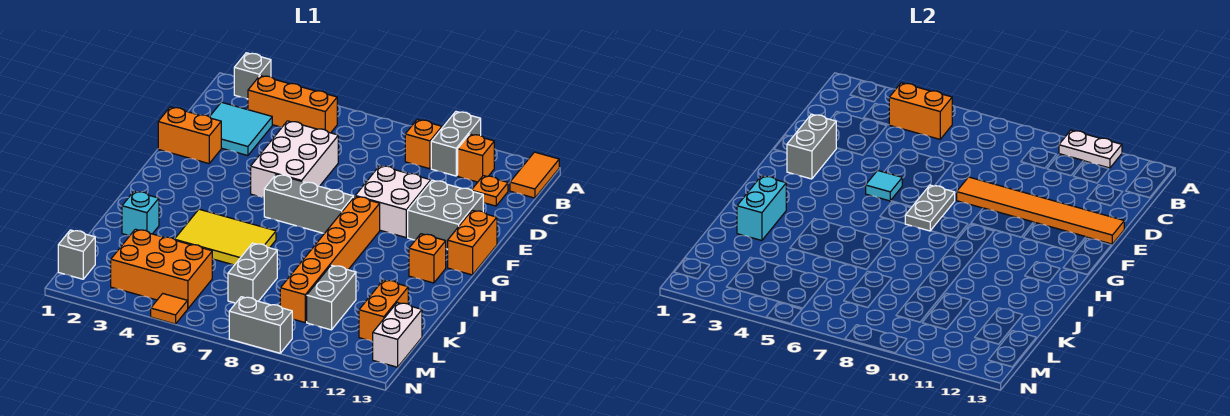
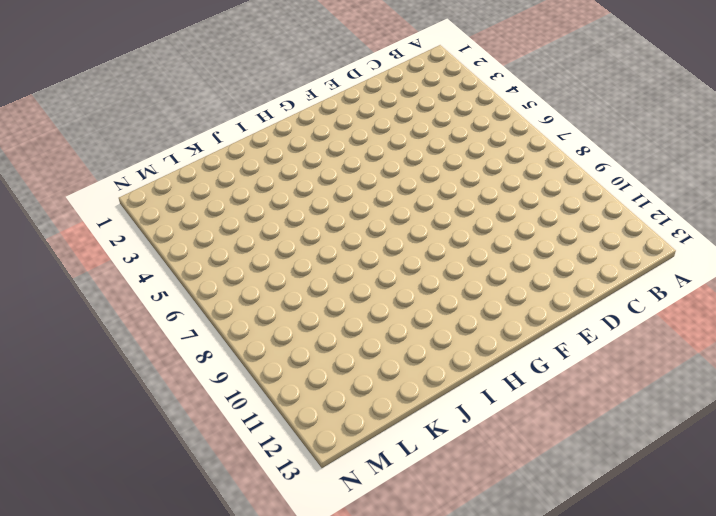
none -> grey brick A2 level 1
none -> grey brick A10:B10 level 1
none -> orange tile A13:B13 level 1
none -> orange brick B3:B5 level 1

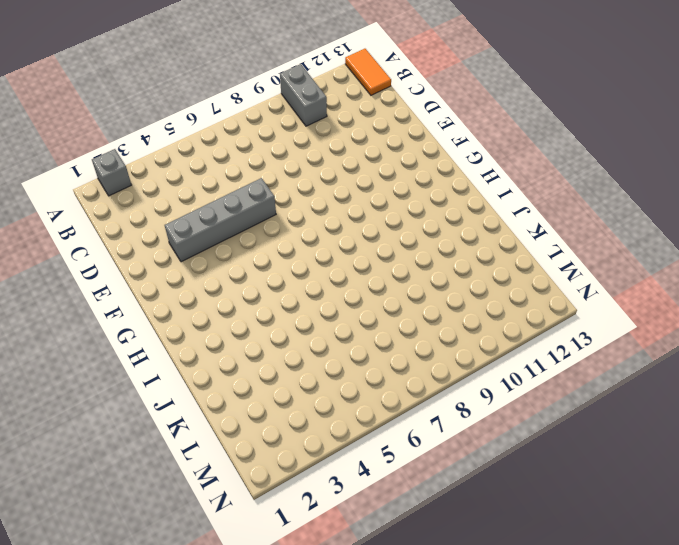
grey brick E3:E6 level 1 -> white brick D5:F6 level 1
none -> orange brick B3:B5 level 1
none -> orange brick B9 level 1
none -> orange brick B11 level 1
none -> cyan tile C2:D3 level 1

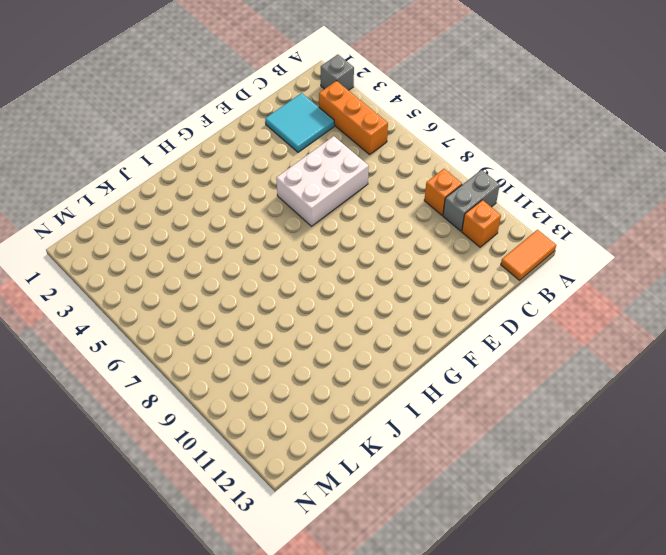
none -> orange plate C12 level 1
none -> orange brick E1:E2 level 1
none -> white brick E9:F10 level 1
none -> grey brick E11:F12 level 1

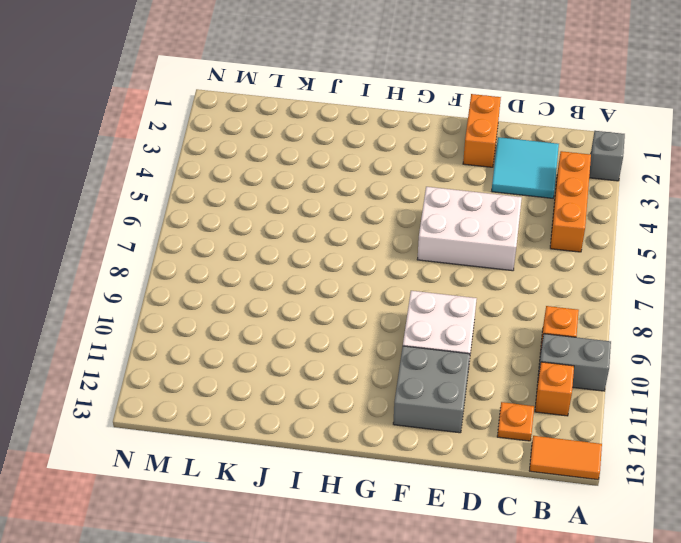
none -> orange brick F13:G13 level 1
none -> grey brick G6:G8 level 1
none -> orange brick G9:L9 level 1
none -> orange brick H12 level 1

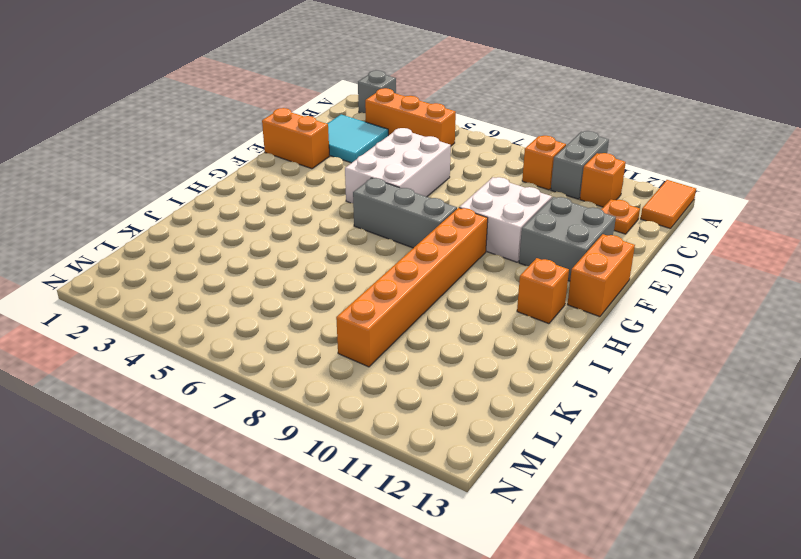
none -> yellow tile I4:J6 level 1
none -> cyan brick J2 level 1
none -> grey brick K7:L7 level 1
none -> grey brick K10:L10 level 1

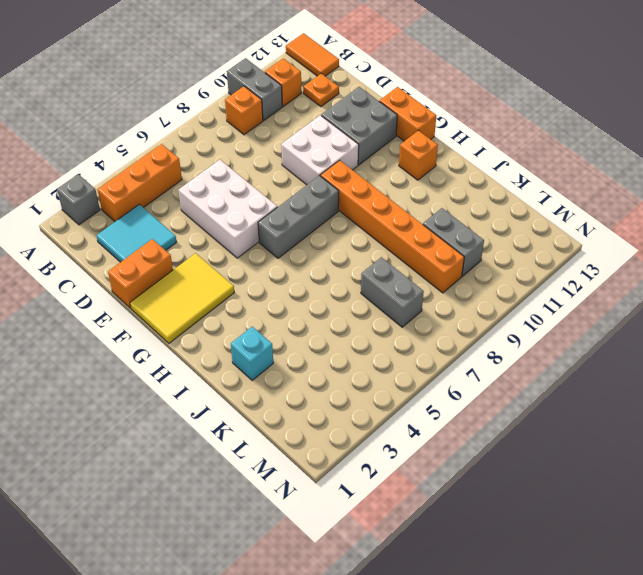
yellow tile F1:G3 level 1 -> yellow tile I4:J6 level 1
none -> orange brick K12:L12 level 1
none -> orange brick L3:M5 level 1
none -> white brick L13:M13 level 1
none -> grey brick M1 level 1

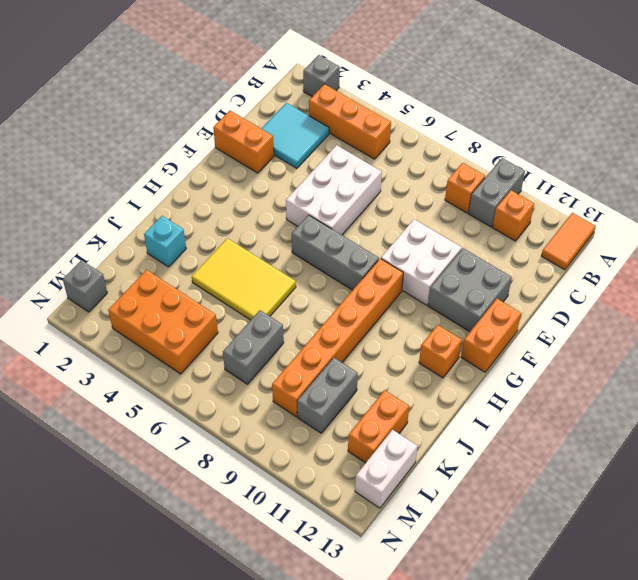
none -> orange plate C12 level 1
none -> orange tile N5 level 1
none -> grey brick N8:N9 level 1
none -> white plate A10:A11 level 2

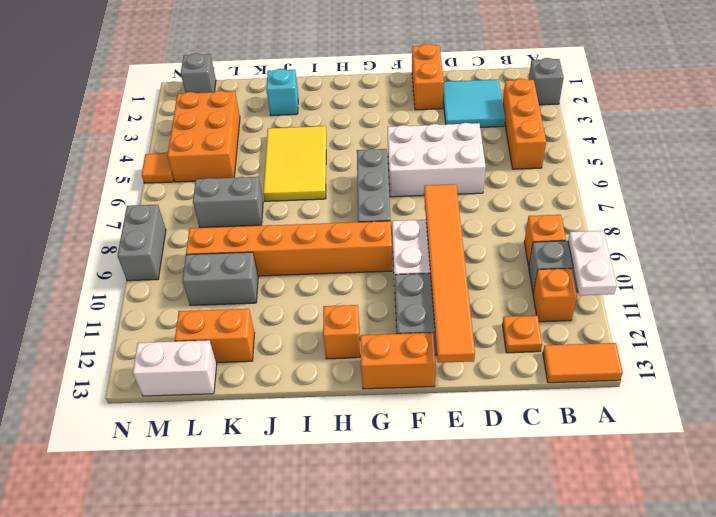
none -> orange brick B4:B5 level 2
none -> grey brick E2:F2 level 2
none -> cyan tile F5 level 2
none -> grey plate F7:G7 level 2

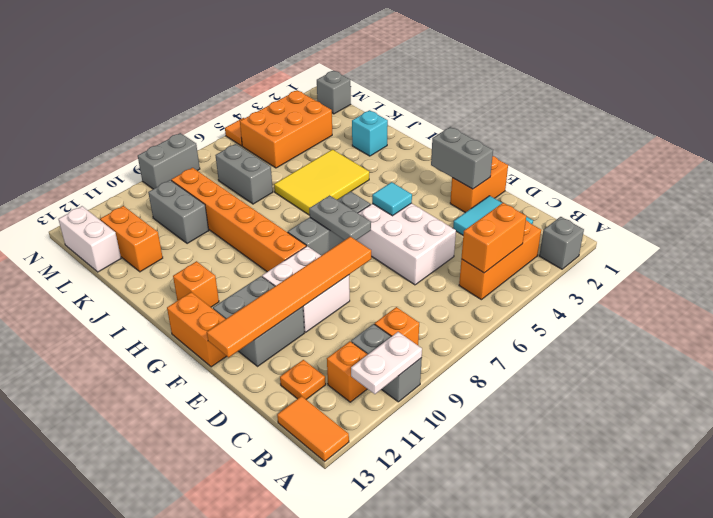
none -> cyan brick I2:J2 level 2

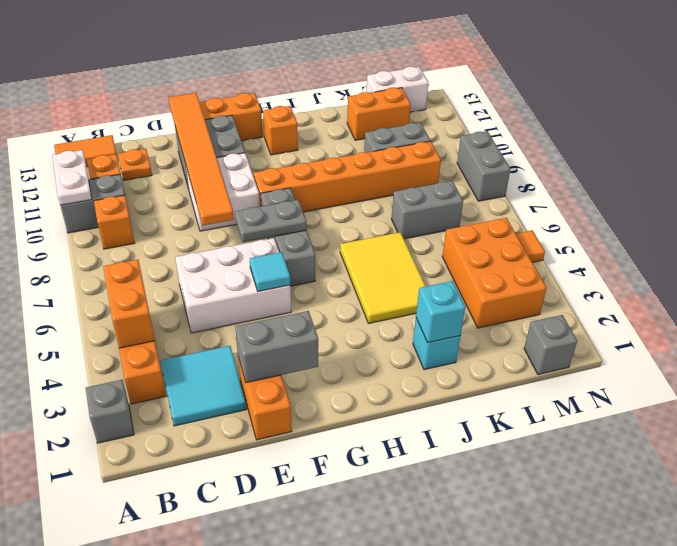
cyan brick J2 level 2 -> cyan brick I2:J2 level 2

